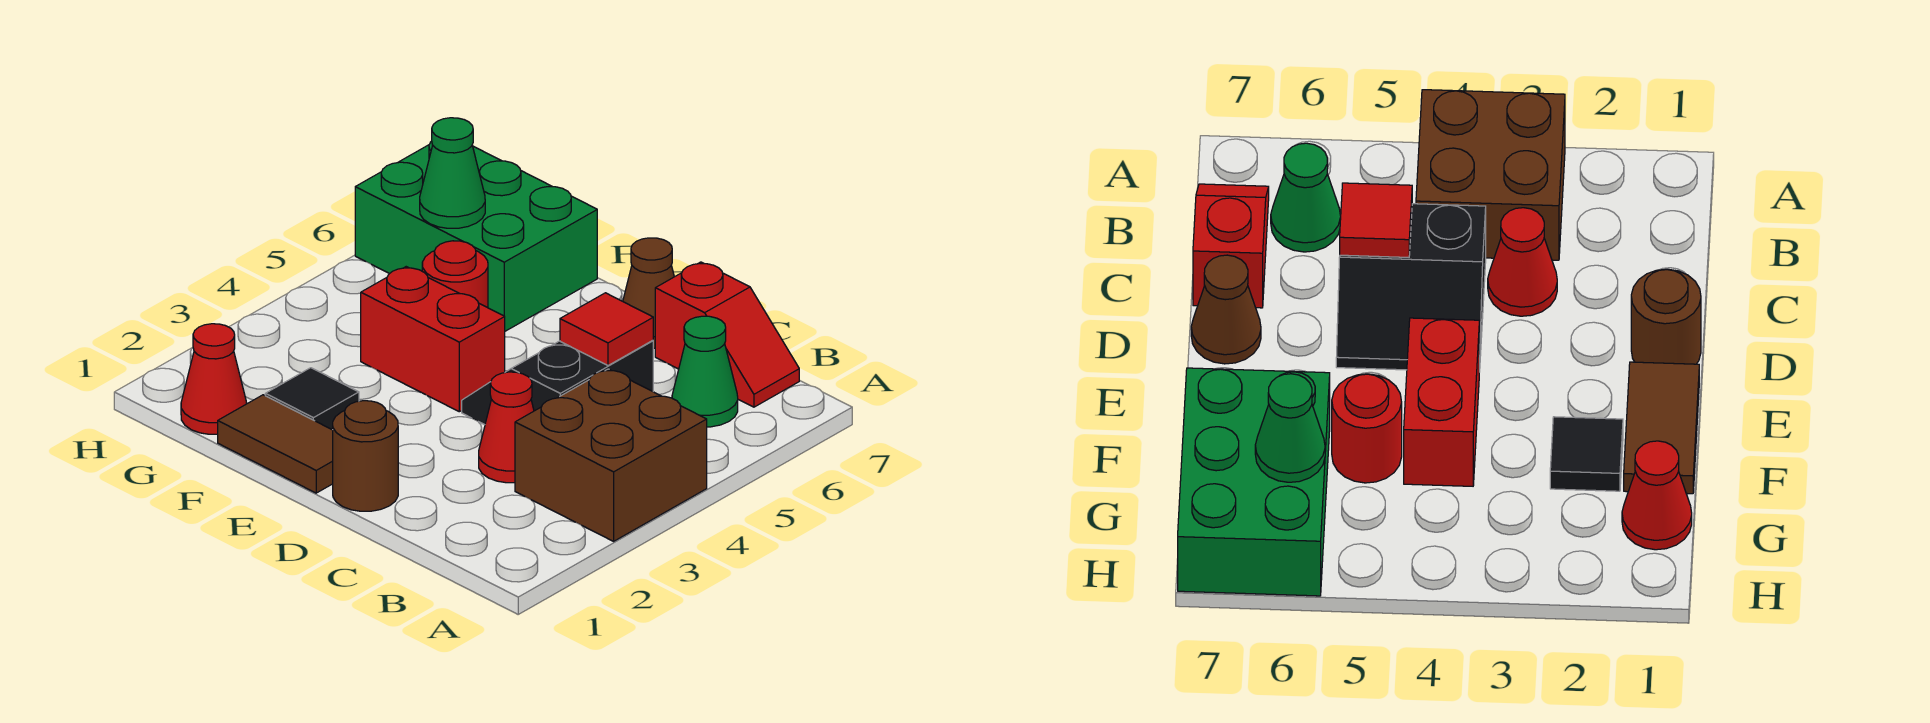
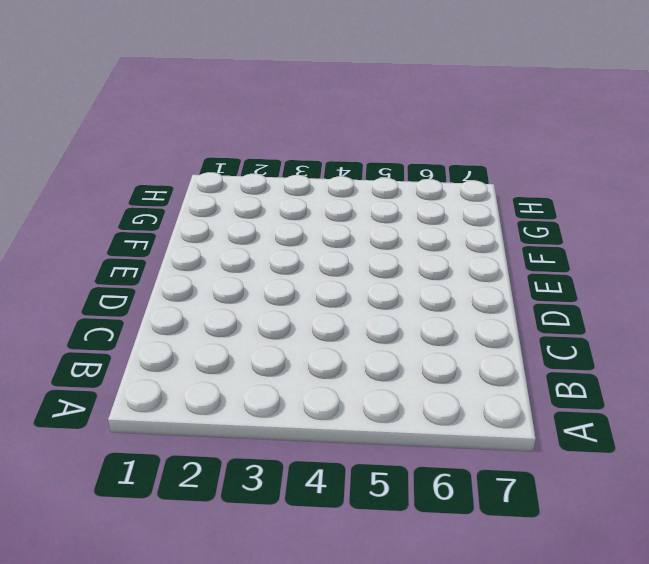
none -> brown brick A3:B4 level 1
none -> green cone B6 level 1
none -> red slope B7:C7 level 1 top C

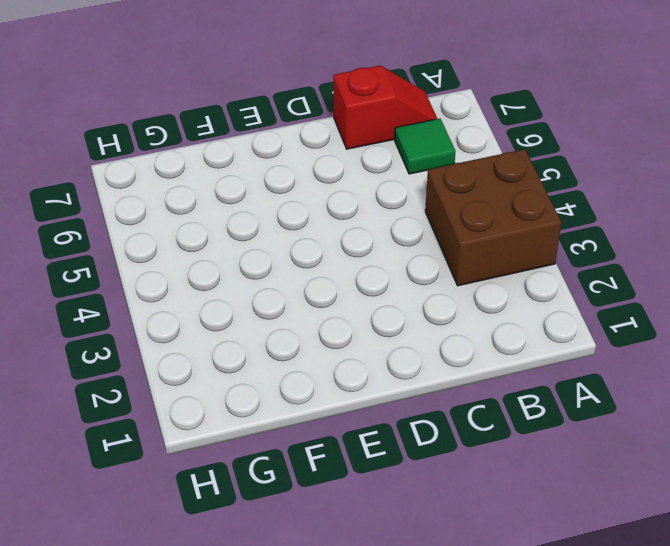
green tile B6 level 1 -> green cone B6 level 1
none -> red cone C3 level 1
none -> black slope C4:D5 level 1 top C
none -> brown round brick D1 level 1

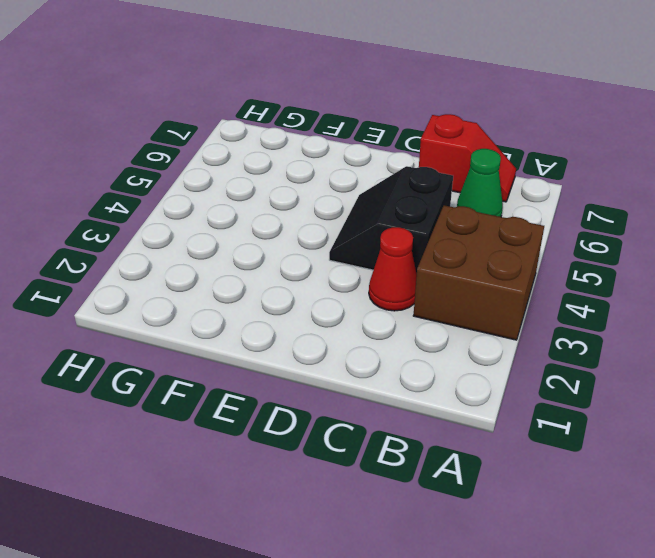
none -> brown round brick D1 level 1
none -> brown cone D7 level 1
none -> brown tile E1:F1 level 1

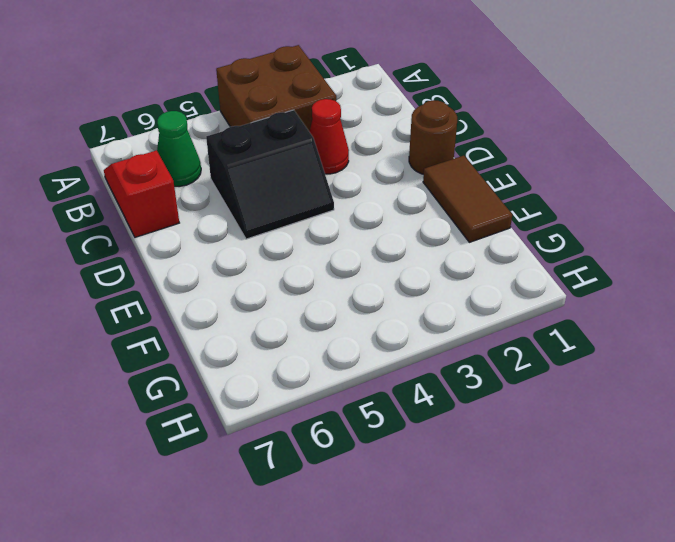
none -> brown cone D7 level 1
none -> red brick E4:F4 level 1
none -> black tile F2 level 1

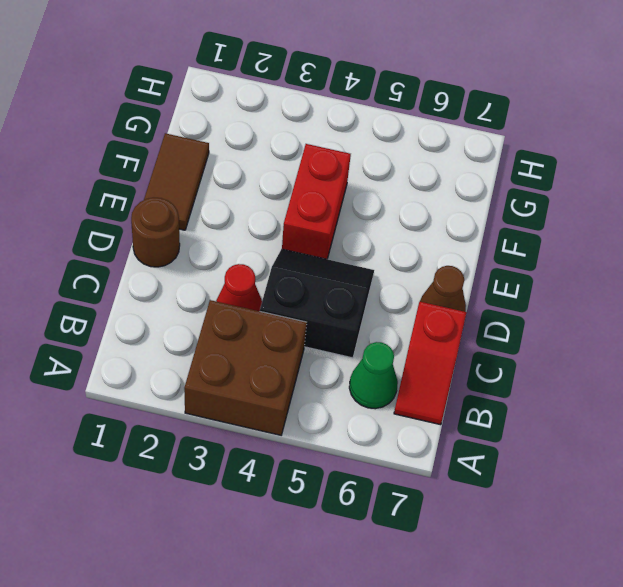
none -> black tile F2 level 1
none -> red round brick F5 level 1
none -> green brick F6:H7 level 1

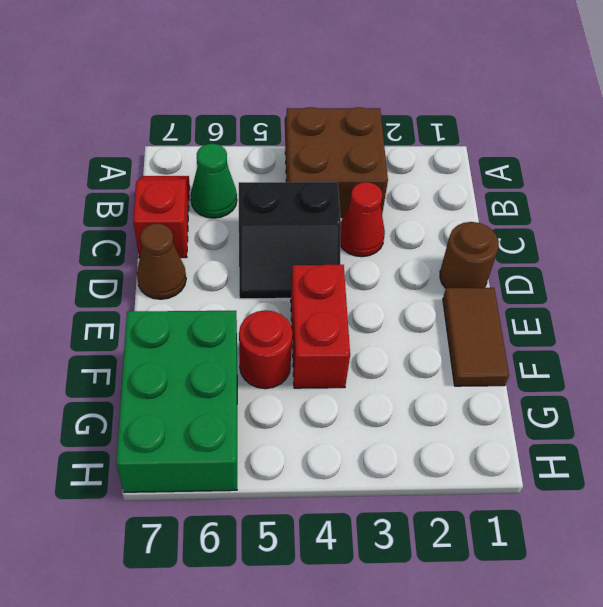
none -> black tile F2 level 1
none -> red cone G1 level 1
none -> red tile C5 level 2

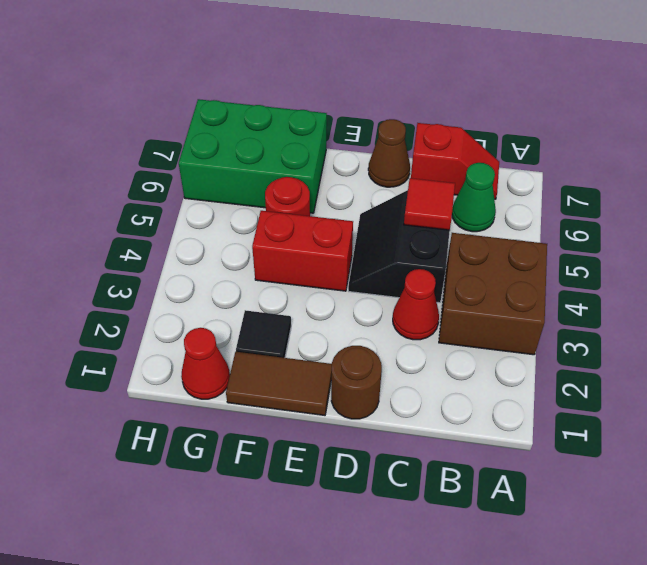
none -> green cone G6 level 2

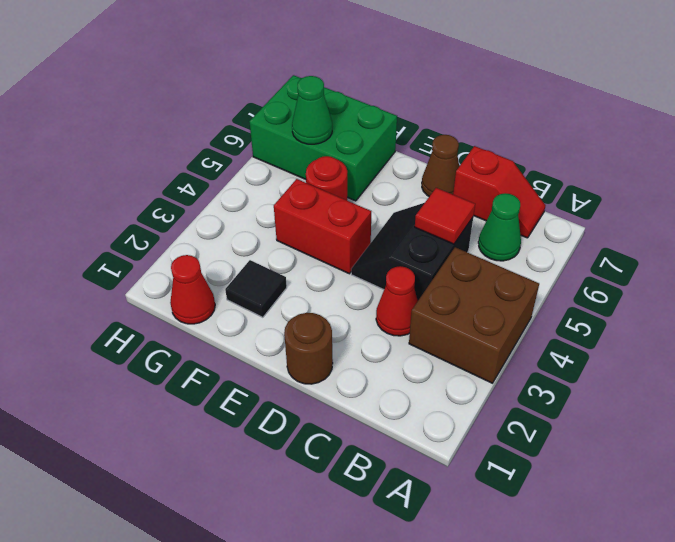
none -> brown tile E1:F1 level 1

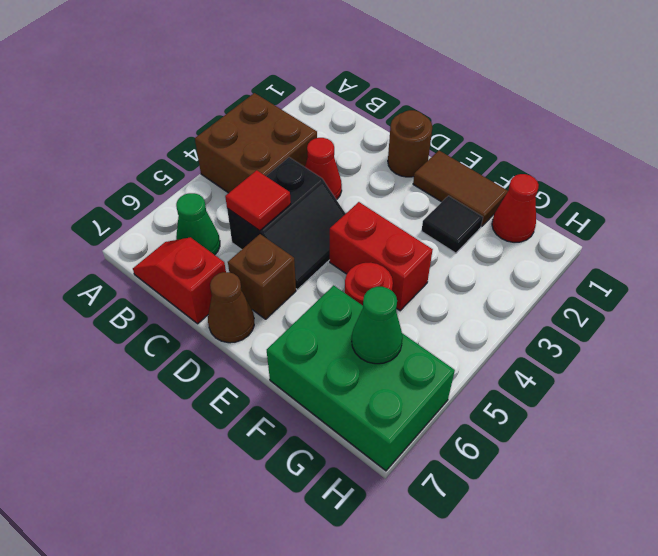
brown brick D6 level 1 -> none

